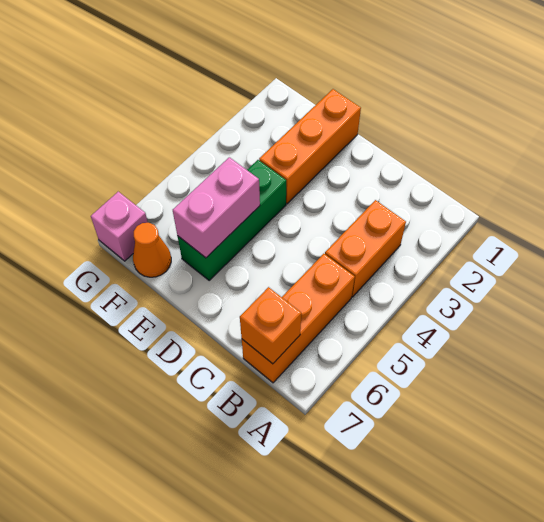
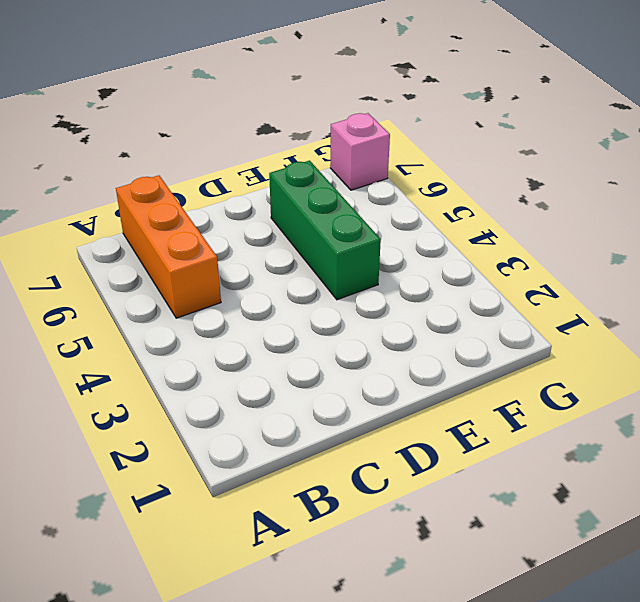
none -> orange brick B3:B4 level 1
none -> orange brick E1:E3 level 1

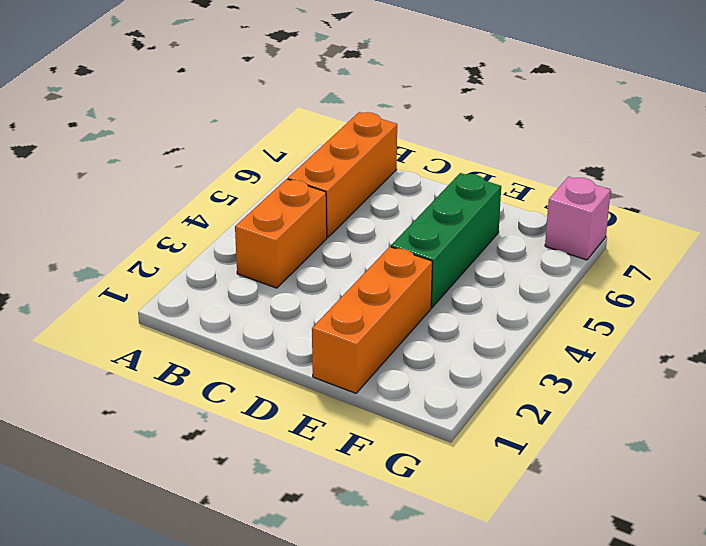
none -> orange cone F7 level 1
none -> orange brick B7 level 2

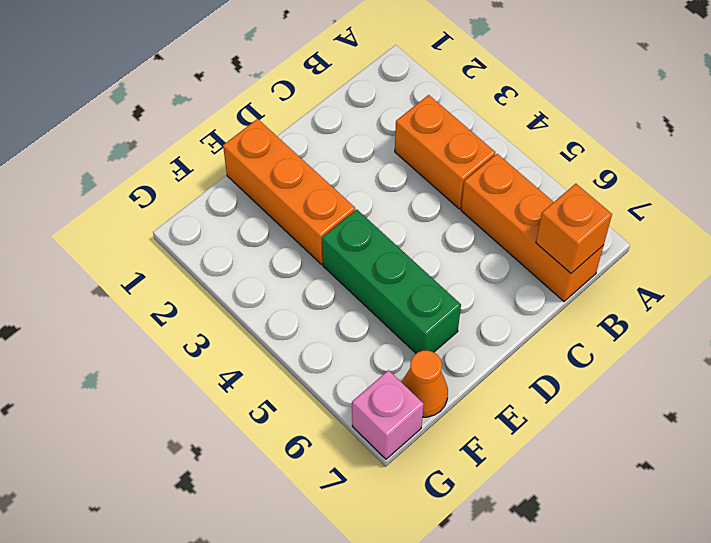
none -> pink brick E5:E6 level 2

